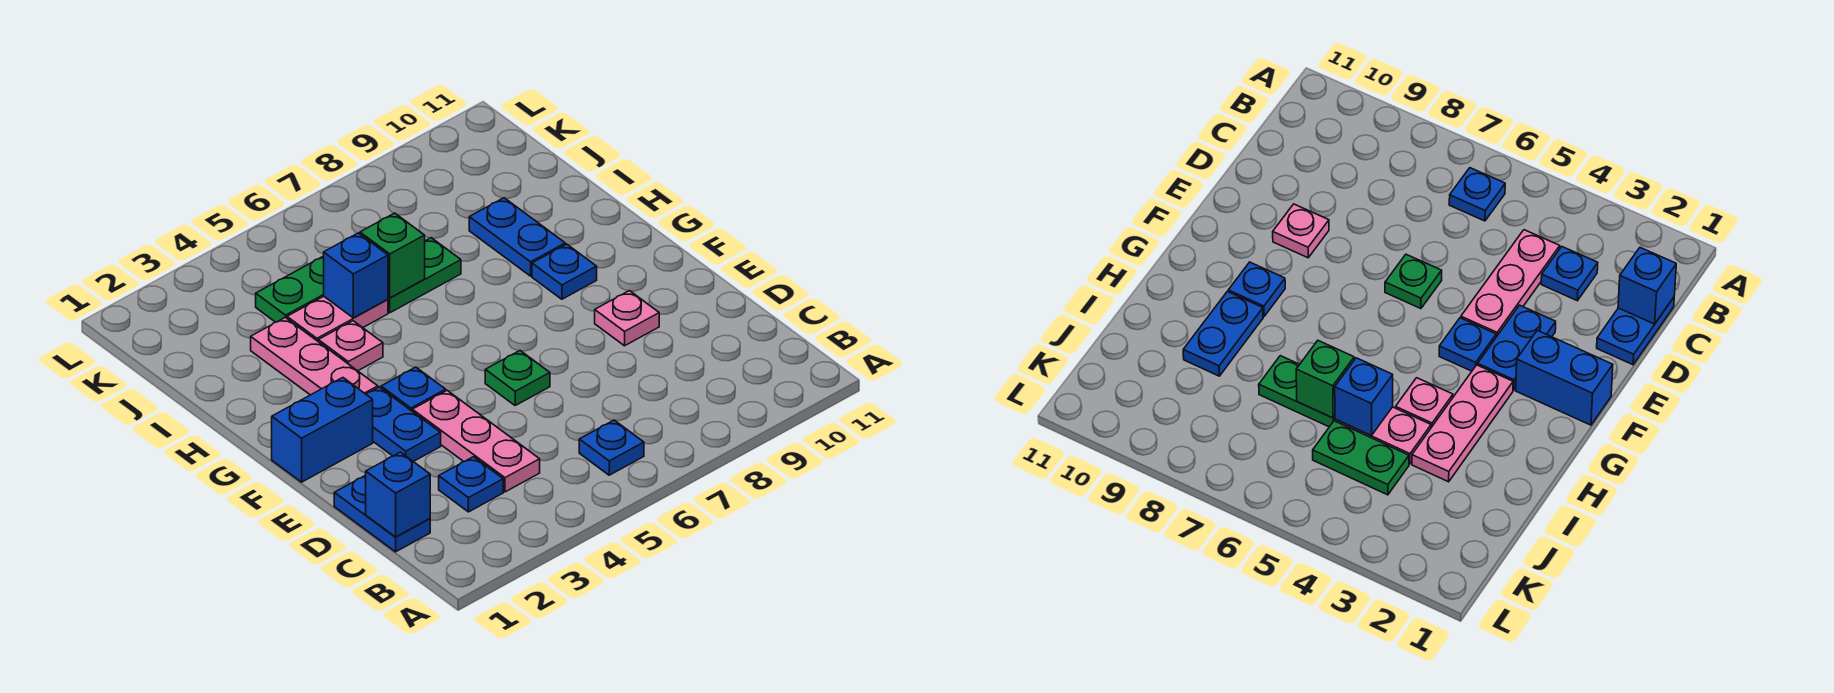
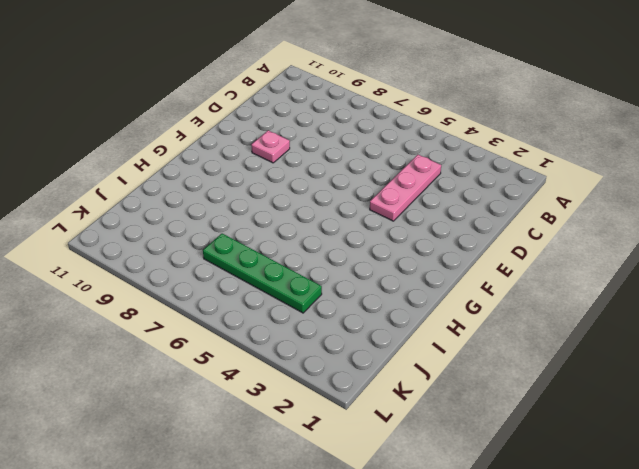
green plate J4:J7 level 1 -> green plate J4:J5 level 1
none -> blue plate B6 level 1
none -> blue plate C1:D1 level 1
none -> blue plate C3 level 1

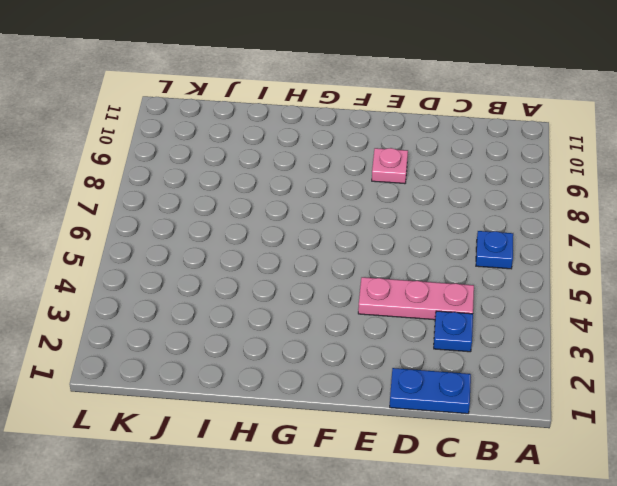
none -> blue plate E3:F3 level 1
none -> green plate E6 level 1
none -> blue brick F1:F2 level 1

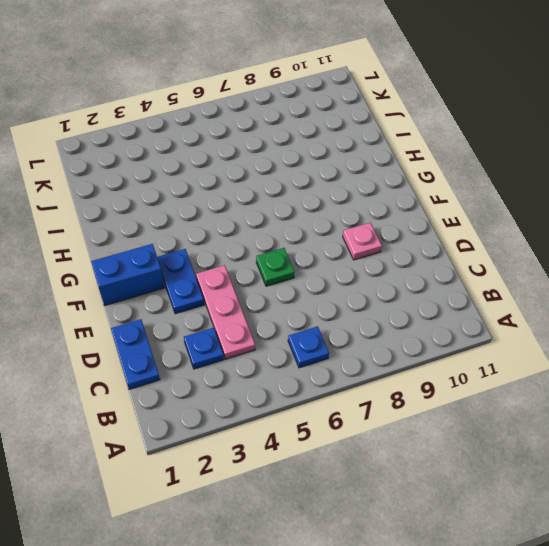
none -> blue plate F4 level 1
none -> pink plate G3:I3 level 1
none -> blue plate G9 level 1

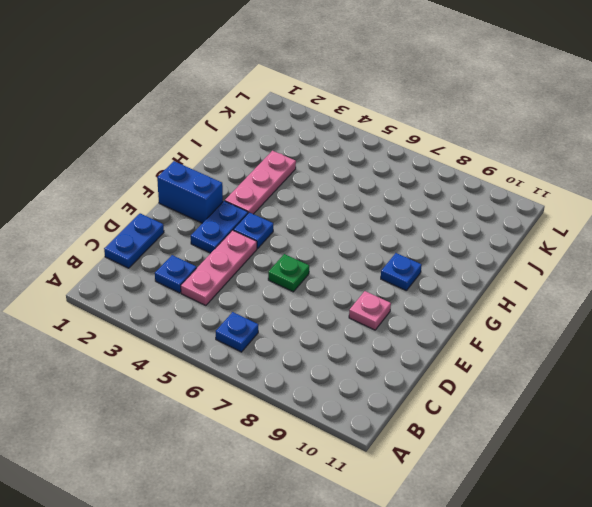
none -> pink plate H4 level 1
none -> blue plate H9:I9 level 1
none -> pink plate I4:I5 level 1

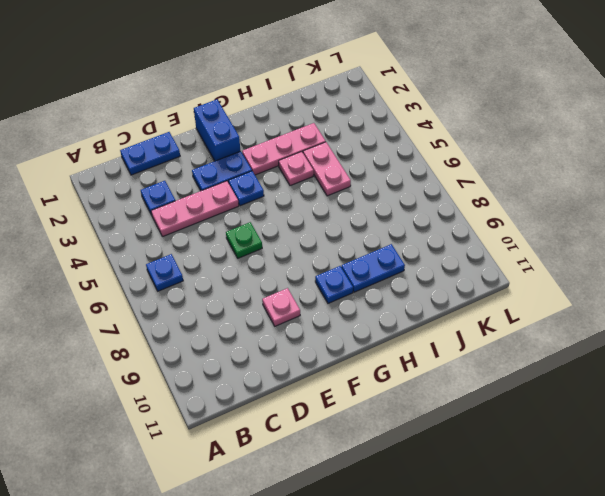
none -> green plate I6:I7 level 1
none -> green plate J4:J5 level 1
none -> blue brick C1 level 2

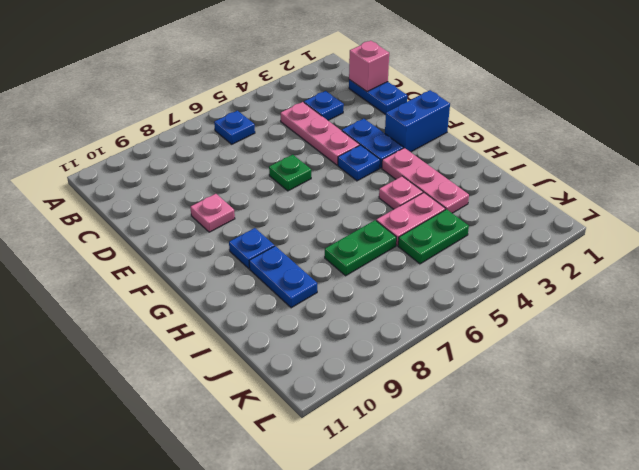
pink brick C1 level 2 -> blue brick C1 level 2
none -> blue brick I5 level 2
none -> green brick I6 level 2

